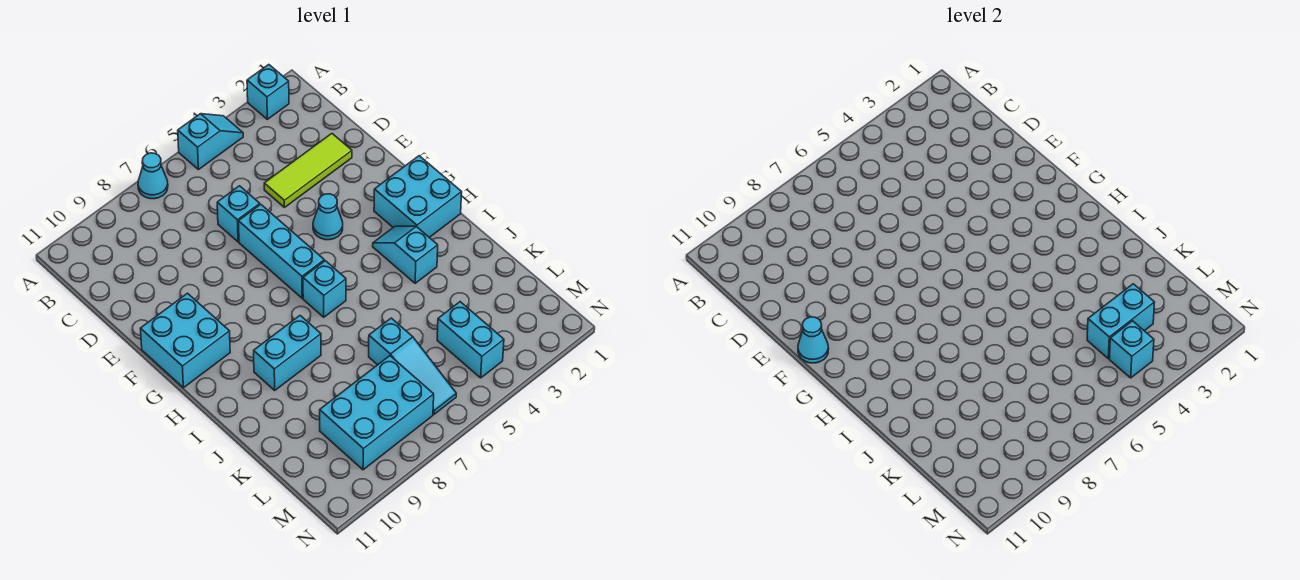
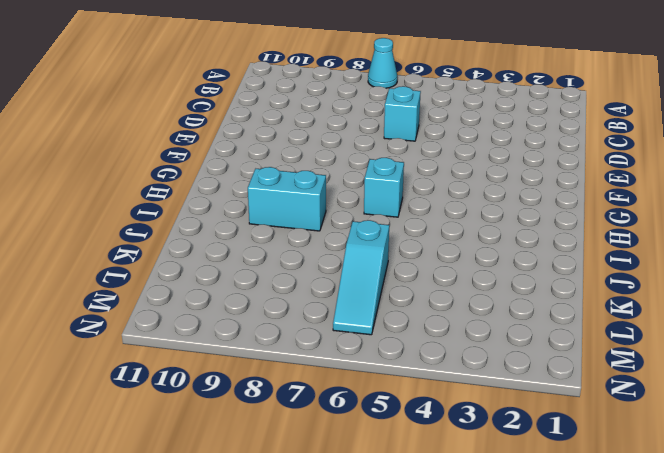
none -> cyan brick A2 level 1
none -> cyan slope A4:A5 level 1 top 5
none -> lime tile D2:D4 level 1

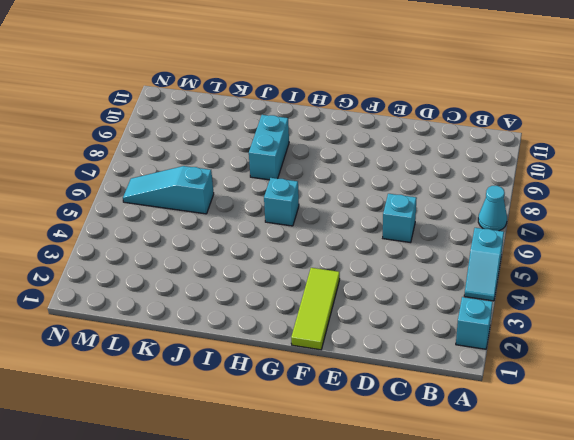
lime tile F1:F3 level 1 -> lime tile D2:D4 level 1
none -> cyan brick E6:G6 level 1
none -> cyan cone F4 level 1
none -> cyan brick F10:G11 level 1

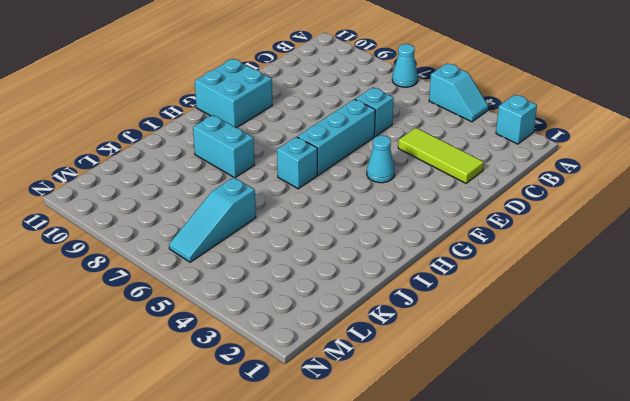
none -> cyan brick G1:H2 level 1
none -> cyan slope H3:I3 level 1 top I
none -> cyan brick L4:M4 level 1

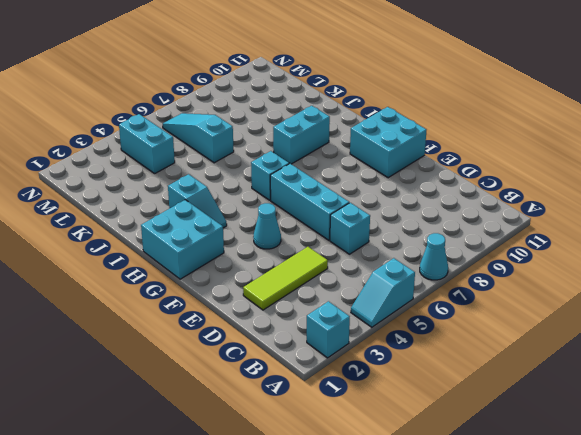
none -> cyan brick L7:M9 level 1
none -> cyan cone F11 level 2
none -> cyan brick L3:L4 level 2

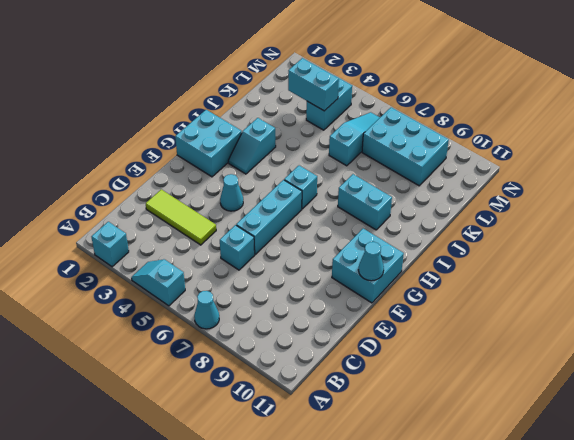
none -> cyan brick M4 level 2

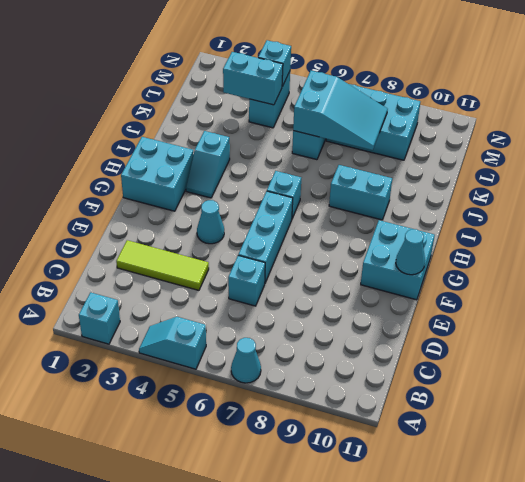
cyan slope K6:L8 level 2 top 6 -> none

